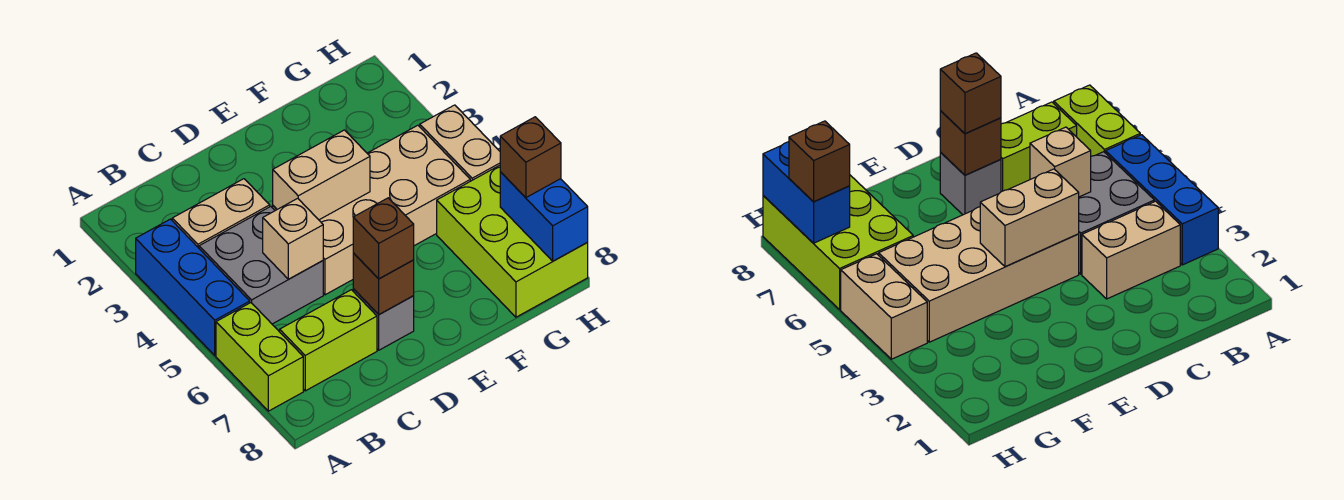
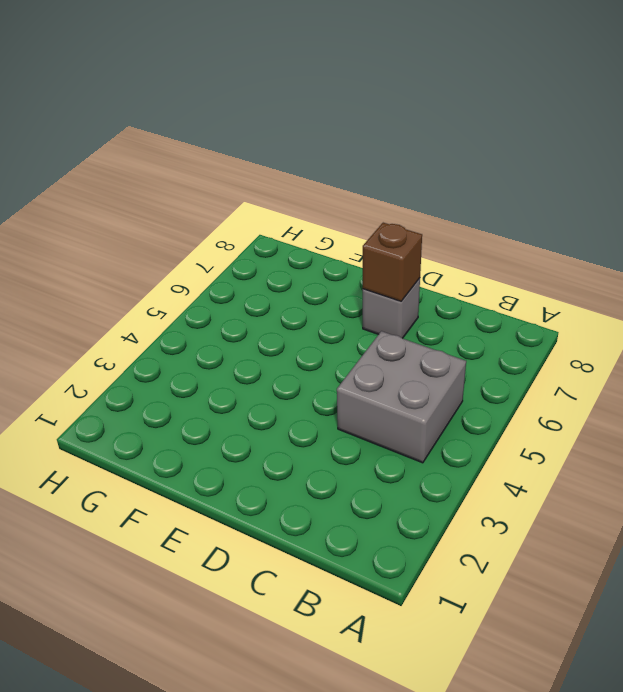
none -> blue brick A3:A5 level 1
none -> lime brick A6:A7 level 1
none -> tan brick B3:C3 level 1

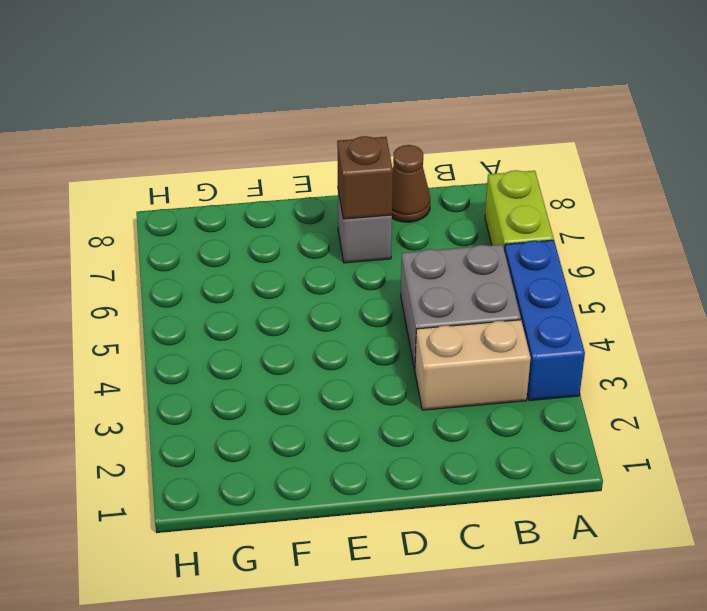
brown cone C8 level 1 -> none
none -> lime brick B7:C7 level 1
none -> tan brick D4:G5 level 1
none -> lime brick G6:H8 level 1

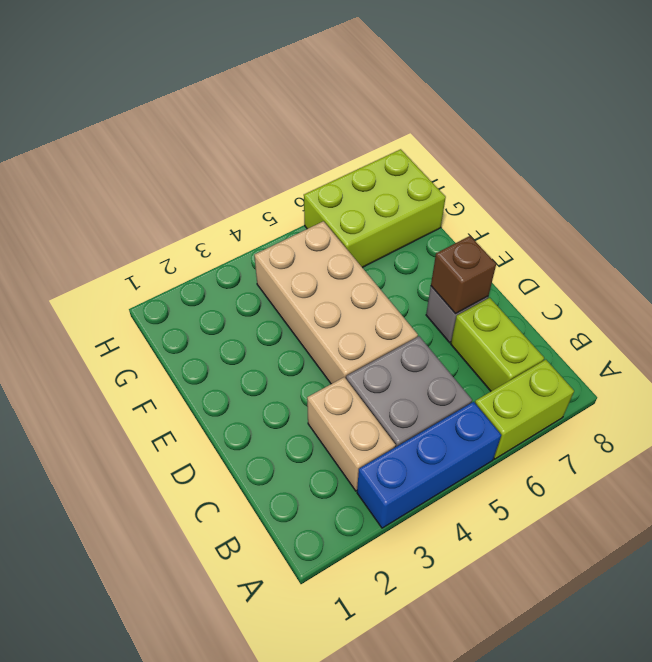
none -> tan brick H4:H5 level 1
none -> tan brick C5 level 2
none -> tan brick D4:E4 level 2

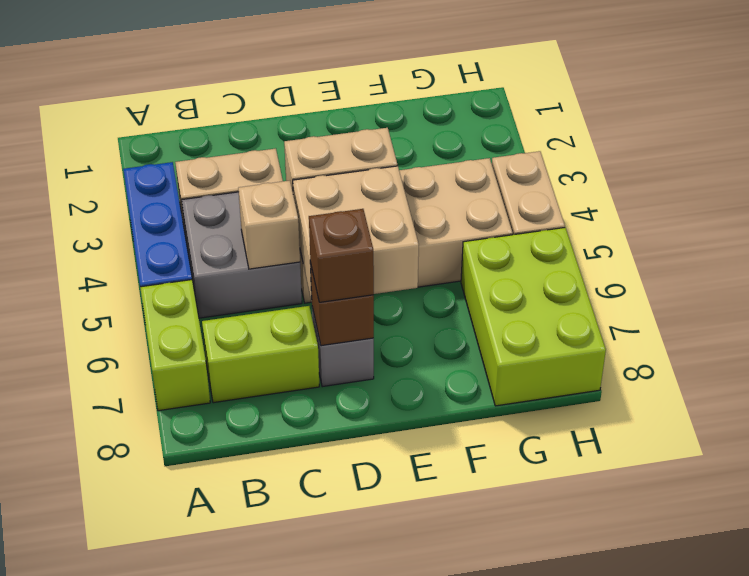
tan brick D5:E6 level 2 -> none
none -> blue brick H7:H8 level 2
none -> brown brick H7 level 3

